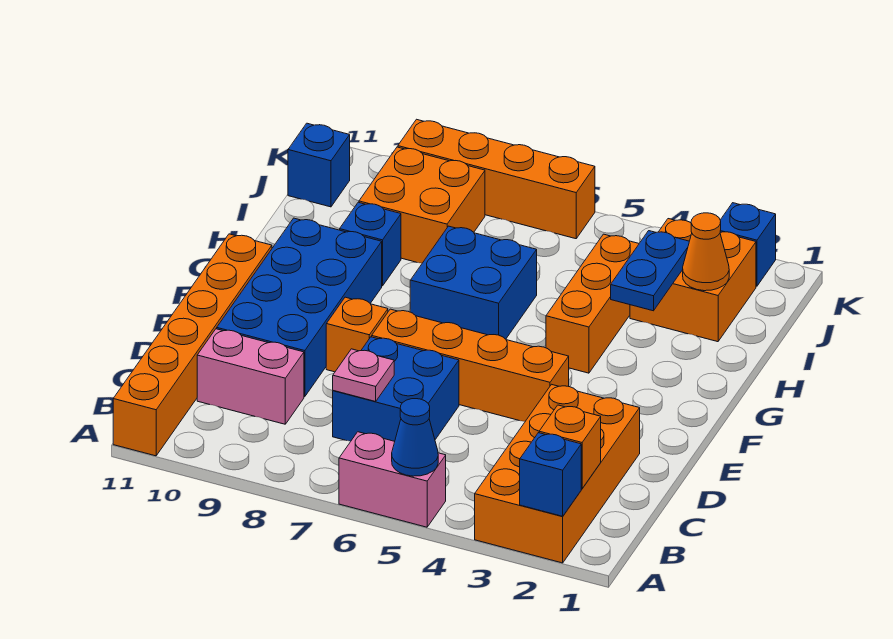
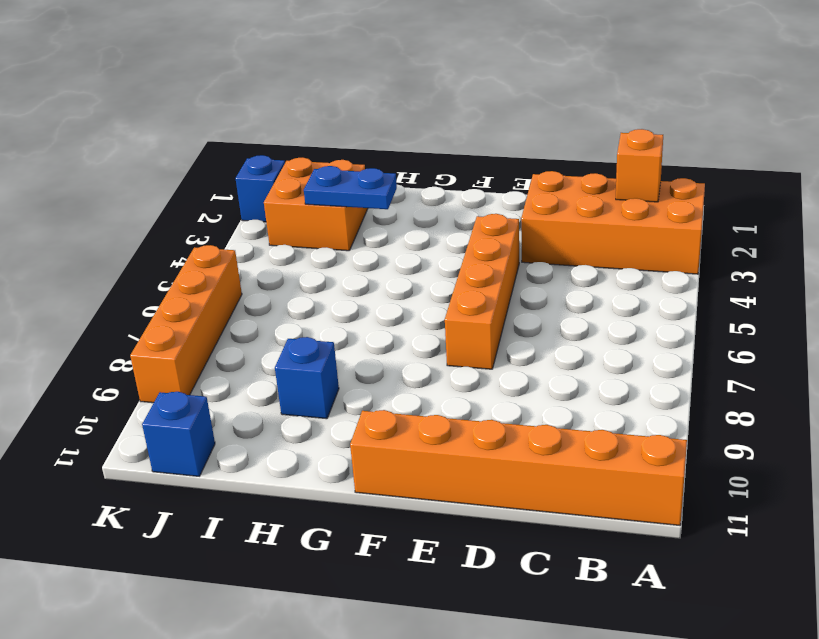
none -> pink brick A5:A6 level 1
none -> blue brick C6:D7 level 1
none -> pink brick C9:C10 level 1

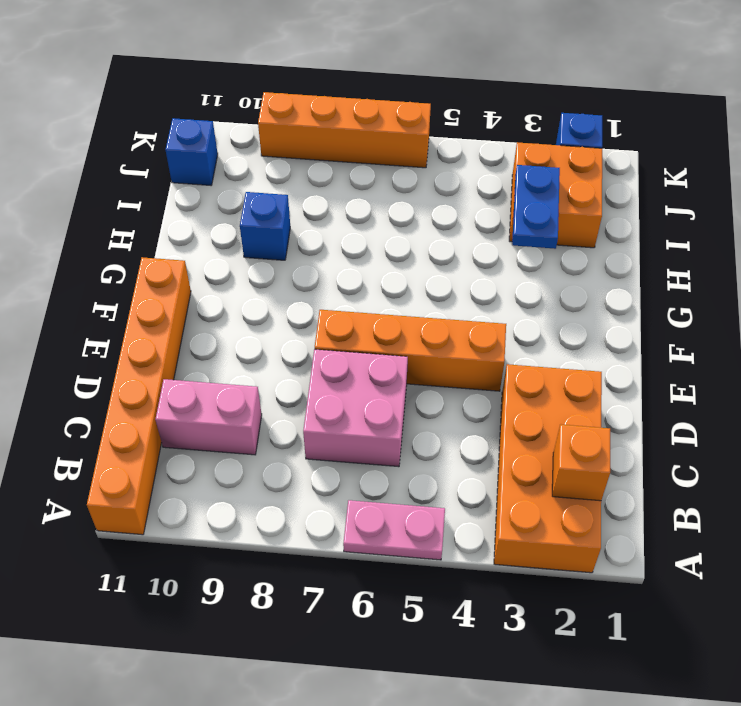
pink plate A5:A6 level 1 -> pink brick A5:A6 level 1
pink brick C6:D7 level 1 -> blue brick C6:D7 level 1
none -> blue brick D9:G10 level 1
none -> orange brick E8 level 1
none -> orange brick G4:I4 level 1

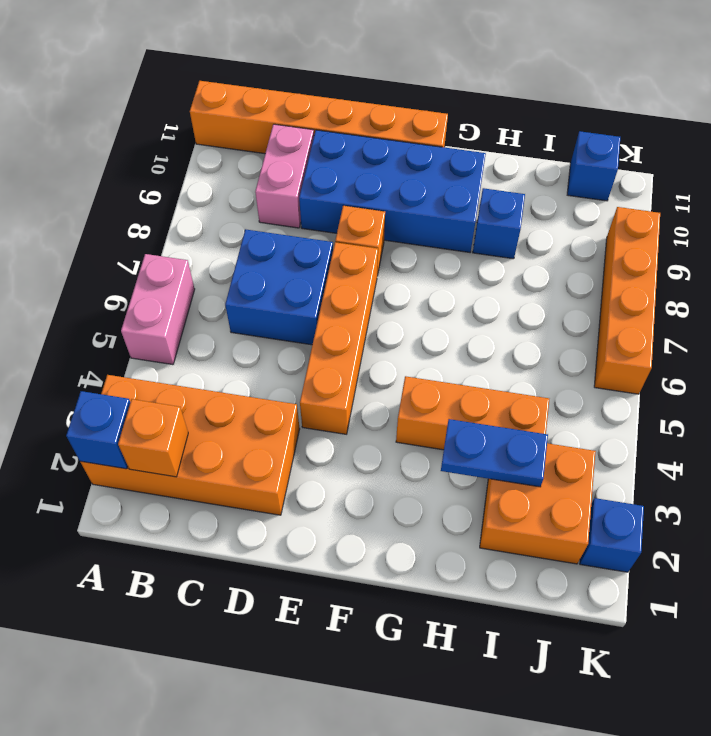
none -> blue brick G6:H7 level 1
none -> orange brick I8:J9 level 1
none -> blue cone A5 level 2

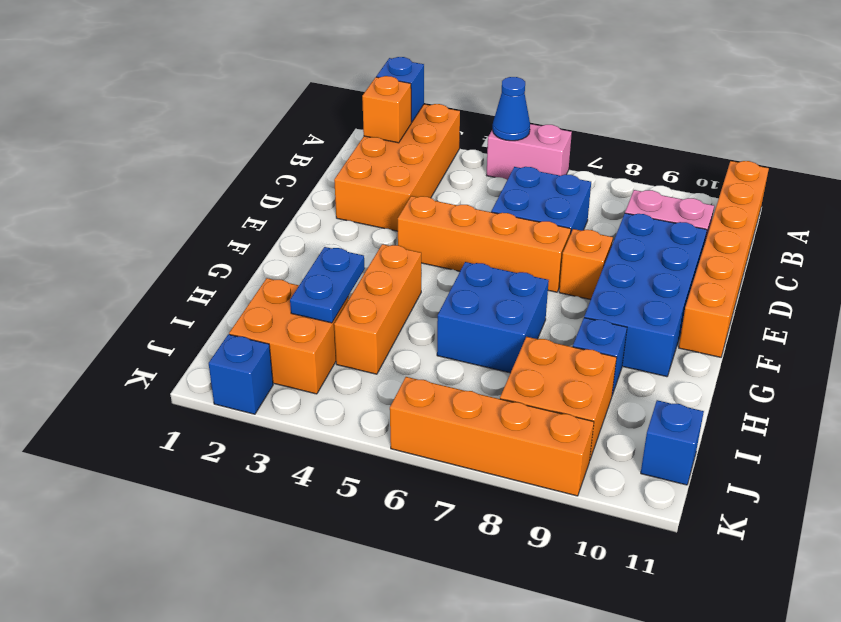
none -> pink plate C7 level 2
none -> orange cone I2 level 2

